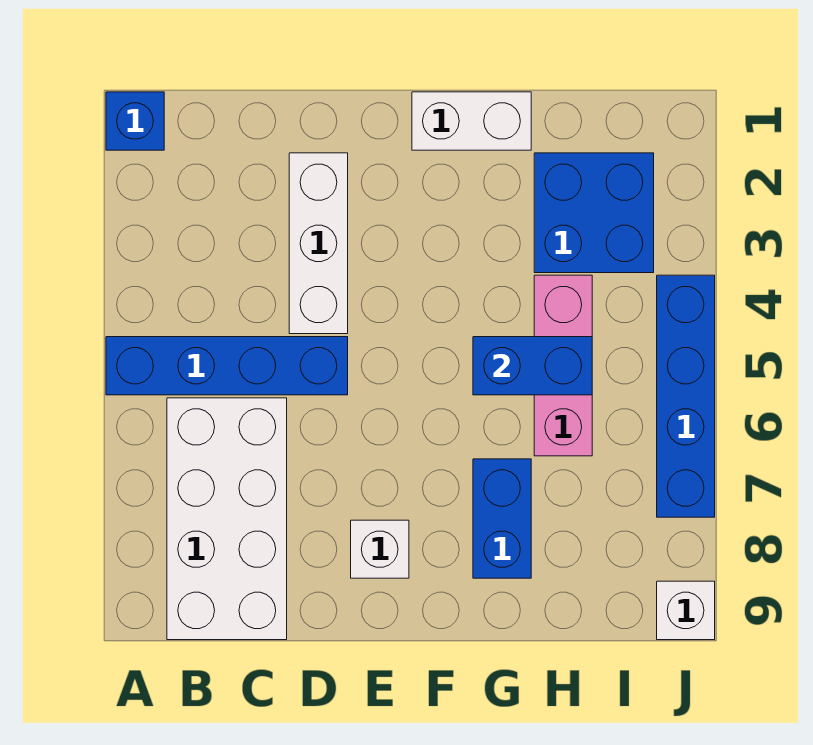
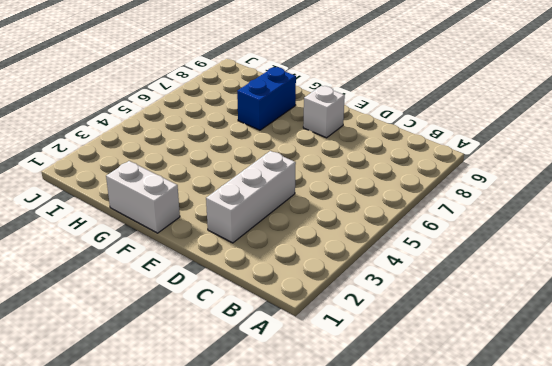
none -> blue brick A1 level 1
none -> blue brick A5:D5 level 1
none -> white brick B6:C9 level 1

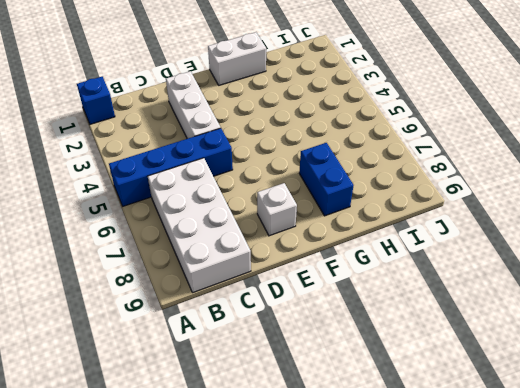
none -> blue brick H2:I3 level 1
none -> pink brick H4:H6 level 1
none -> blue brick J4:J7 level 1

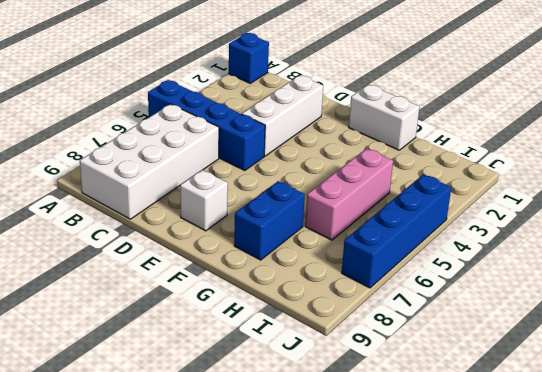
none -> blue brick H2:I3 level 1
none -> white brick J9 level 1
none -> blue brick G5:H5 level 2

